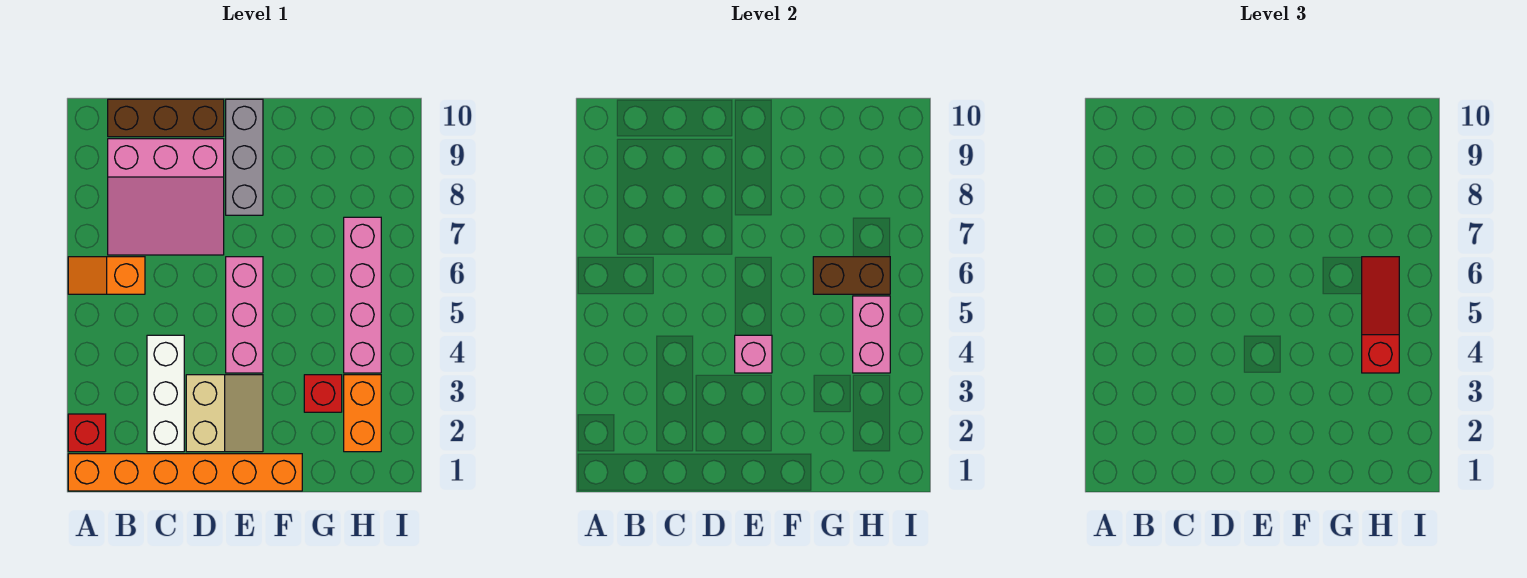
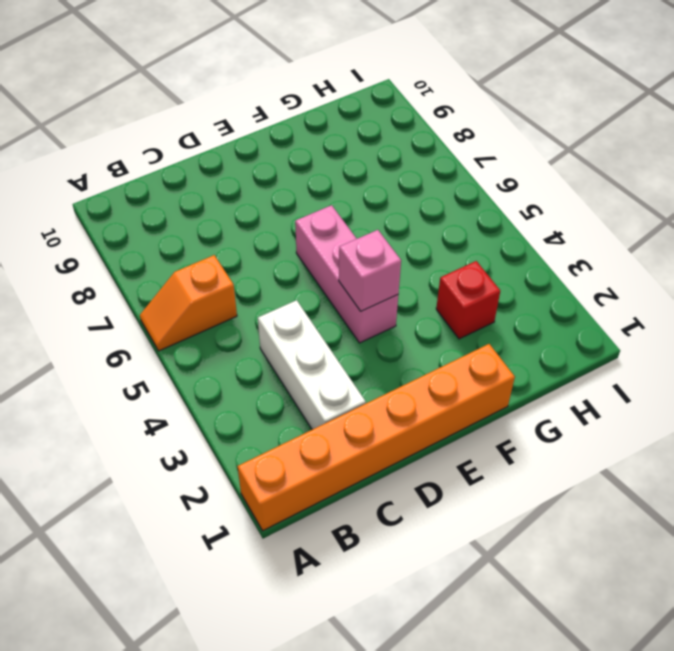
none -> red brick A2 level 1
none -> pink slope B7:D9 level 1 top 9
none -> brown brick B10:D10 level 1

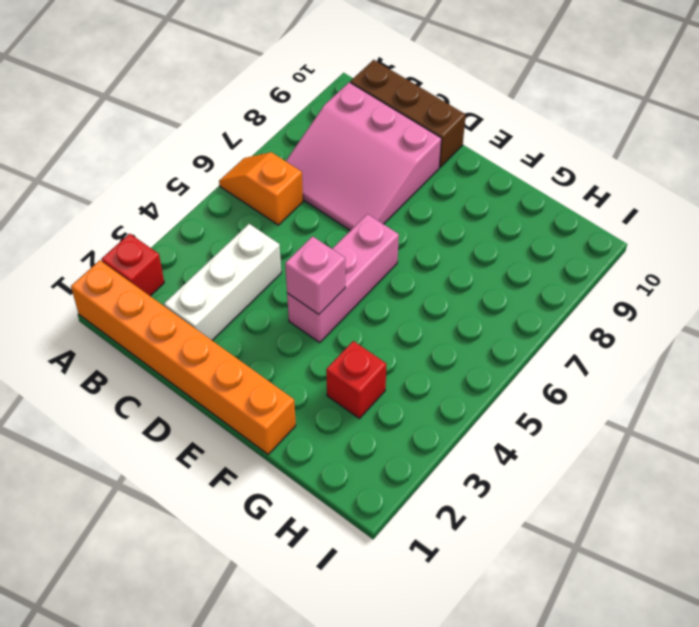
none -> tan slope D2:E3 level 1 top D
none -> grey brick E8:E10 level 1
none -> orange brick H2:H3 level 1

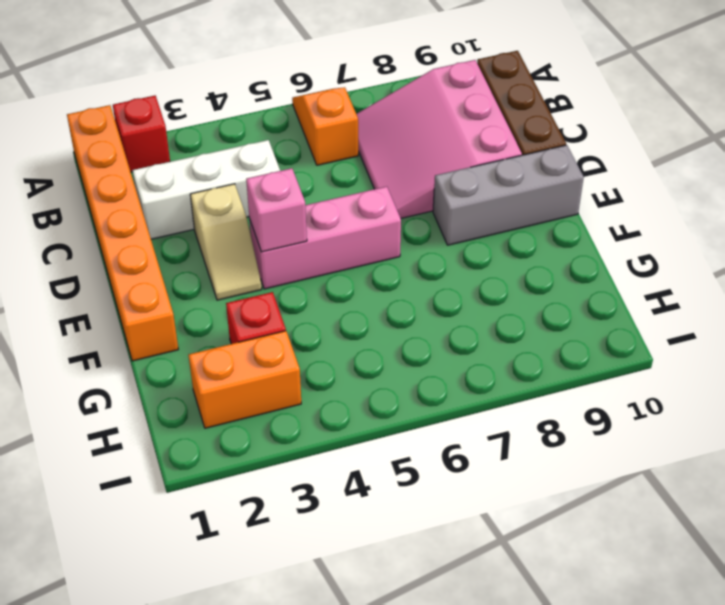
tan slope D3:E3 level 1 top D -> tan slope D2:E3 level 1 top D
none -> pink brick H4:H7 level 1
none -> brown brick G6:H6 level 2
none -> pink brick H4:H5 level 2

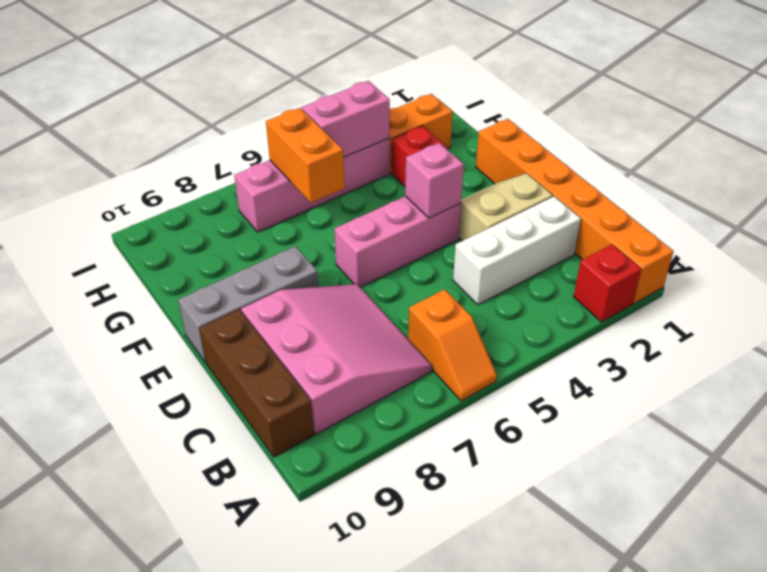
orange brick G6:H6 level 2 -> brown brick G6:H6 level 2
none -> red slope H4:H6 level 3 top 4

